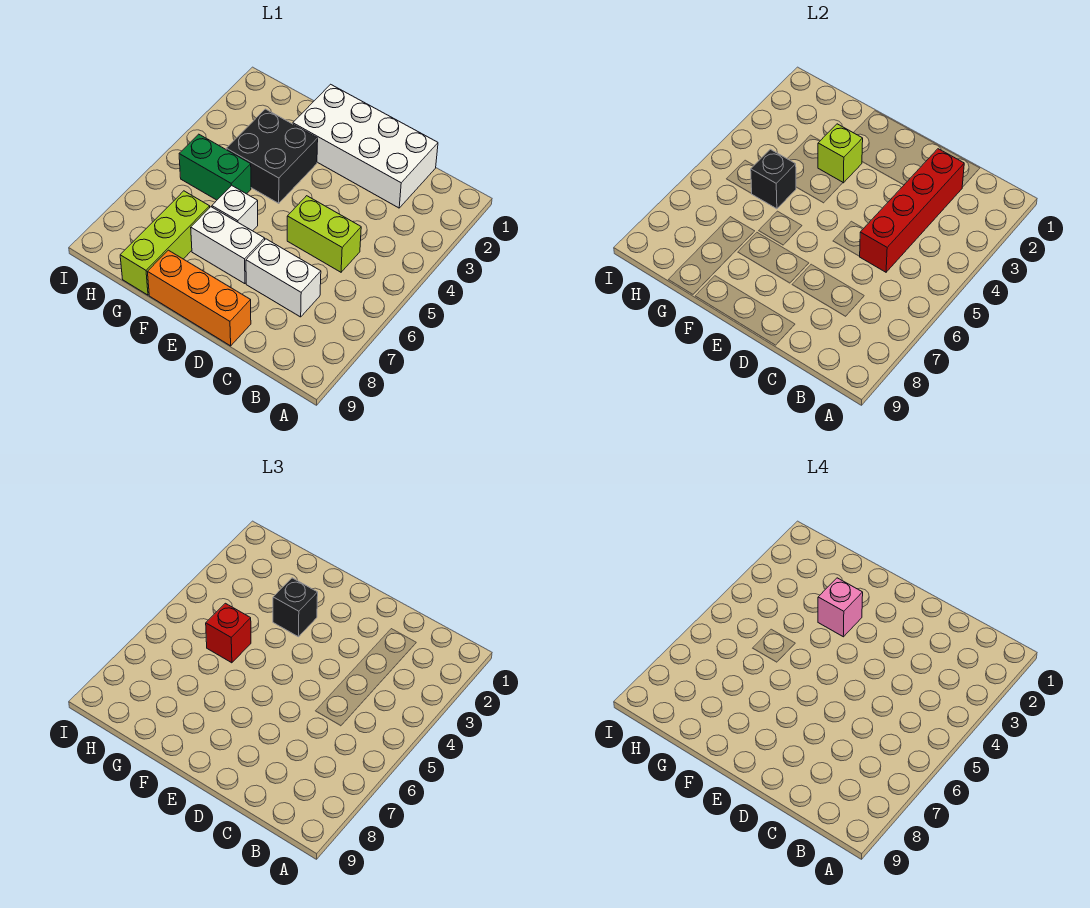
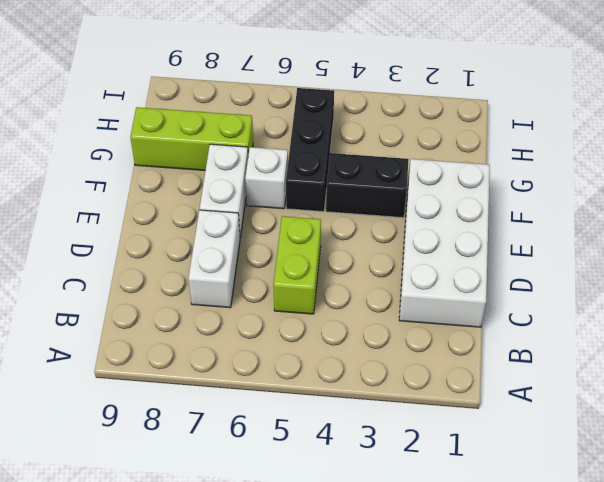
black brick F3:F4 level 1 -> black brick F3:G4 level 1
black brick F5:H5 level 1 -> green brick G5:H5 level 1
none -> orange brick D9:F9 level 1
none -> red brick C2:C5 level 2
none -> lime brick F3 level 2

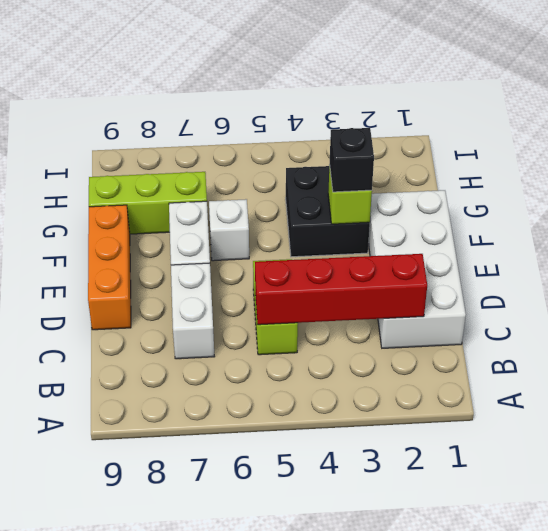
none -> green brick G5:H5 level 1
none -> black brick G5 level 2
none -> red brick G5 level 3

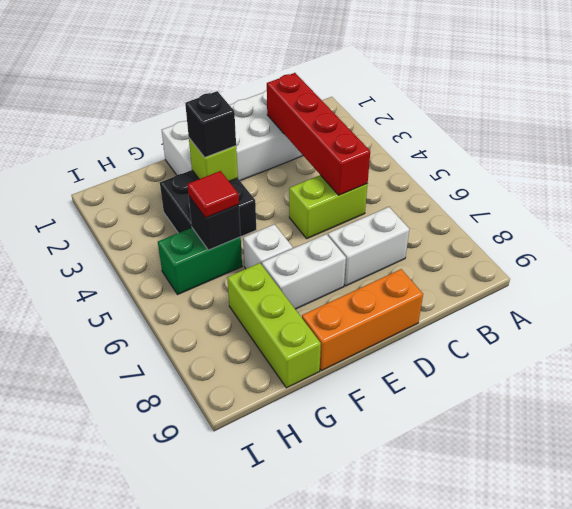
red tile G5 level 3 -> red brick G5 level 3
none -> pink brick F3 level 4

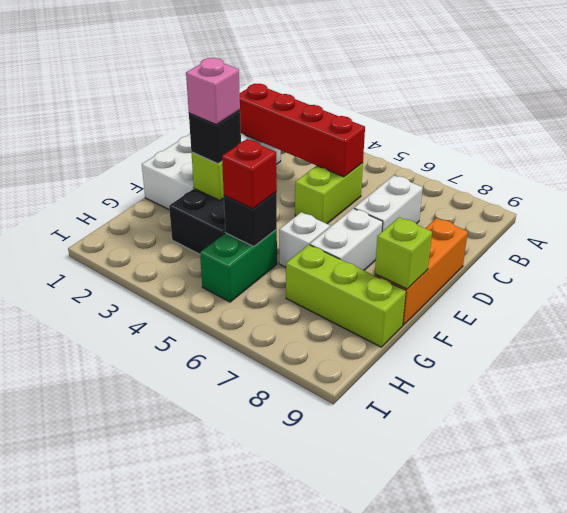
lime brick F9 level 2 -> none

